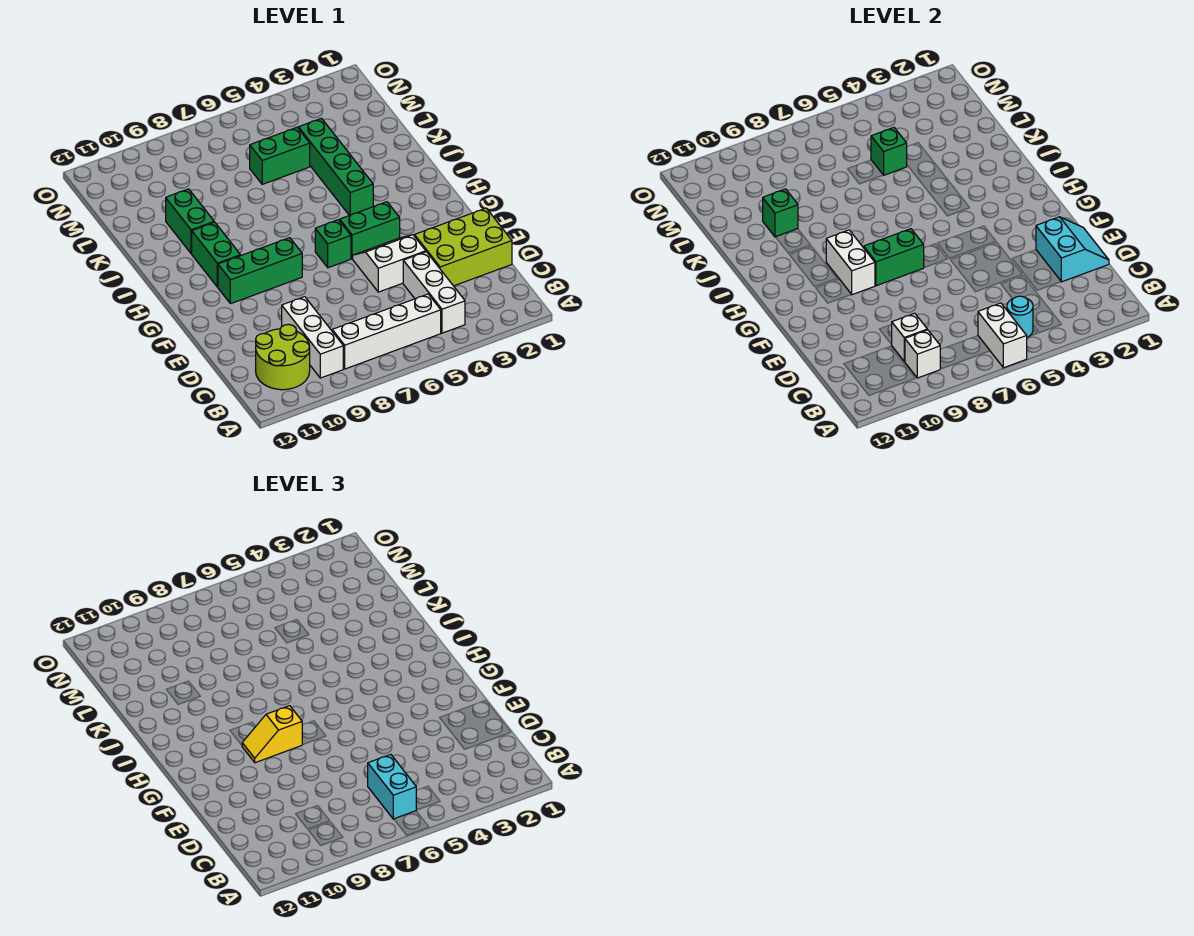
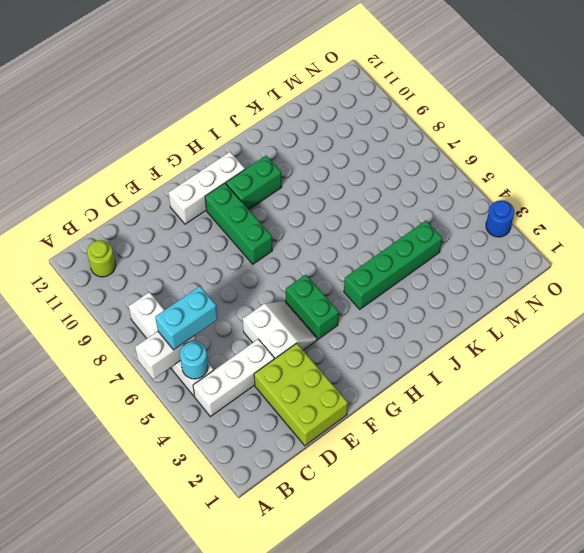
lime round brick B11 level 1 -> lime round brick B10:C11 level 1
white brick F11:H11 level 1 -> white brick B9:D9 level 1
blue round brick O3 level 1 -> none
none -> green brick G6 level 1
none -> green brick J10:K10 level 1
none -> green brick L5:L6 level 1

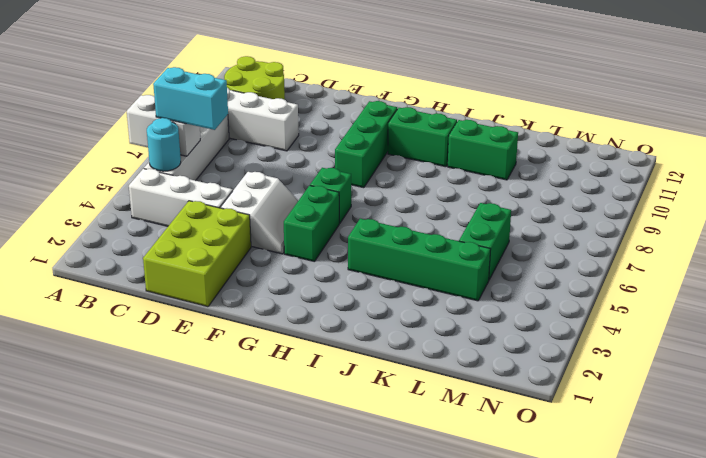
none -> white brick B9 level 2
none -> white brick C9 level 2
none -> cyan slope D1:E2 level 2 top 2

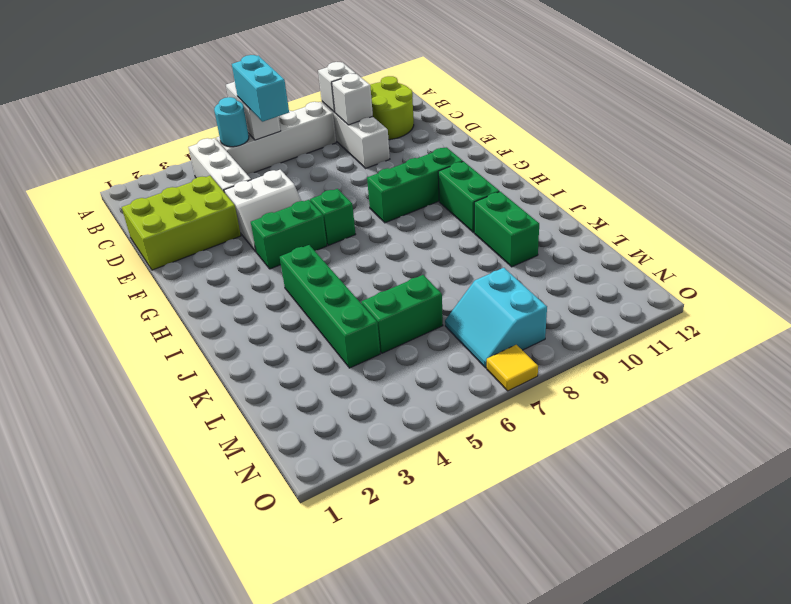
cyan slope M7:N8 level 1 top 8 -> cyan slope D1:E2 level 2 top 2
yellow tile O7 level 1 -> none
none -> green brick G7:G8 level 2
none -> white brick G9:H9 level 2
none -> green brick K10 level 2

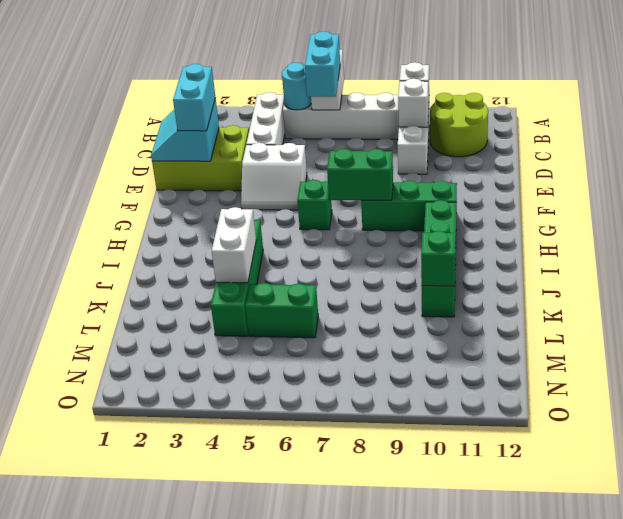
cyan brick D2:E2 level 3 -> none
white brick J4:K4 level 2 -> white brick G9:H9 level 2
none -> green brick G4:G5 level 1
none -> green brick L5 level 2
none -> yellow slope G8:G9 level 3 top 8

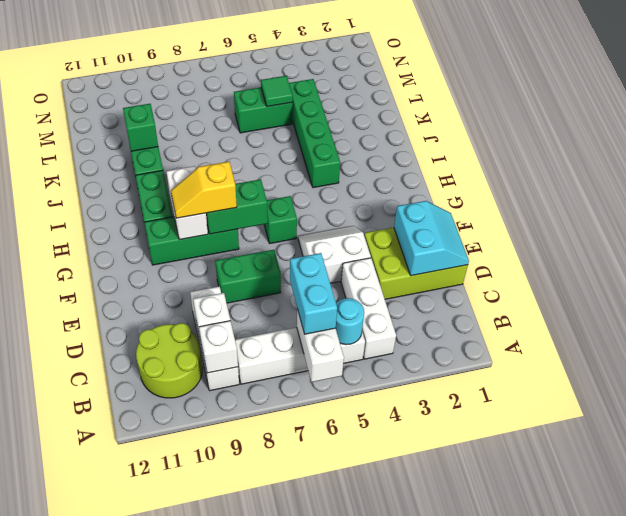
green brick E7:E8 level 1 -> green brick G4:G5 level 1
green tile L5 level 2 -> green brick L5 level 2

